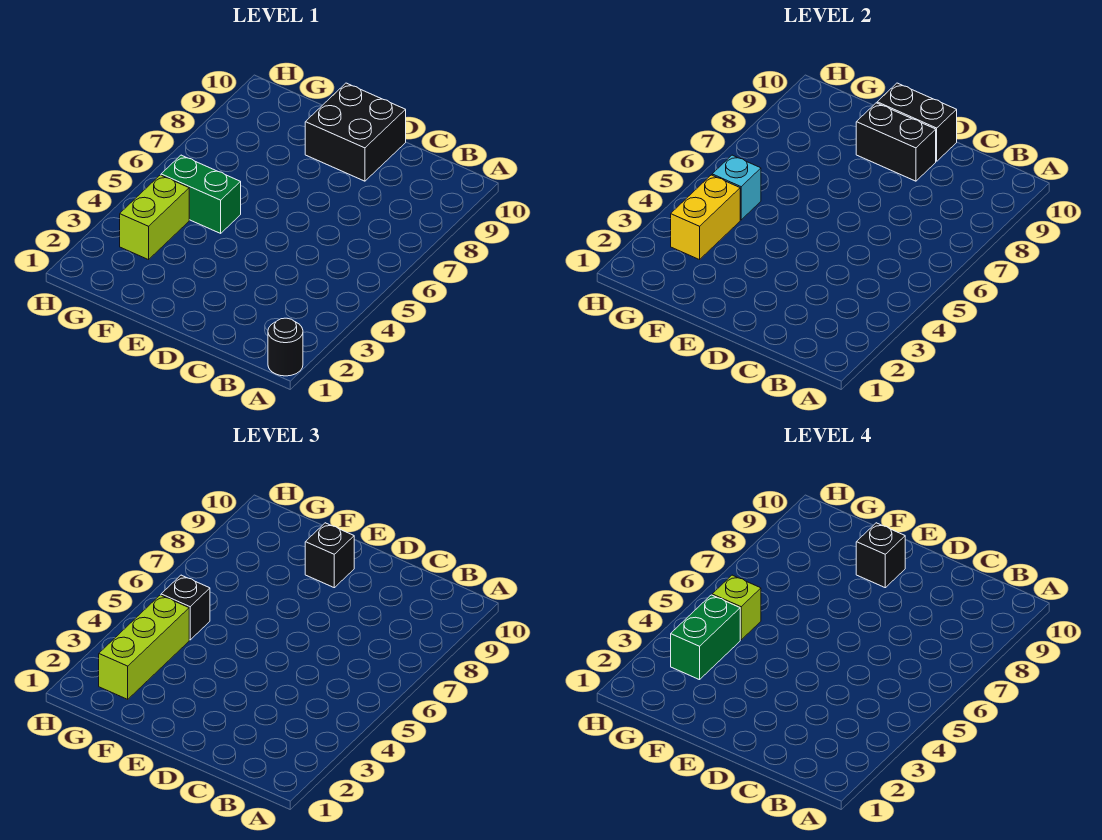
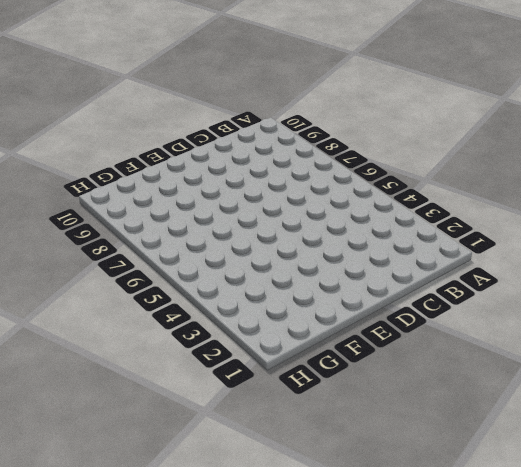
none -> black round brick A1 level 1
none -> black brick D9:E10 level 1
none -> green brick F5:G5 level 1

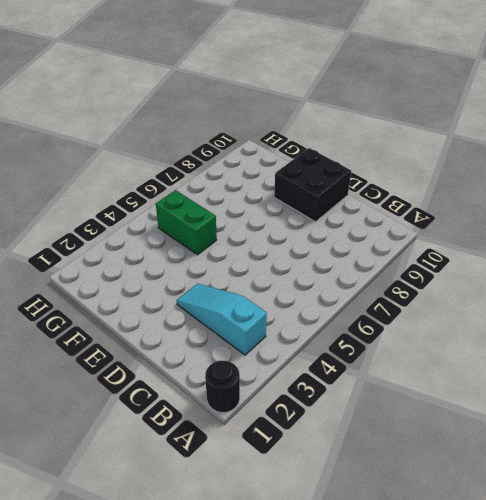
cyan slope B3:D3 level 1 top B -> none
none -> lime brick G3:G4 level 1
none -> black brick D9:E9 level 2
none -> black brick D10:E10 level 2

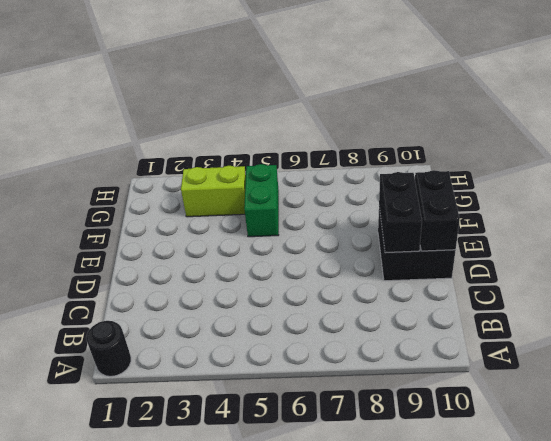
none -> yellow brick G3:G4 level 2
none -> cyan brick G5 level 2
none -> black brick E9 level 3

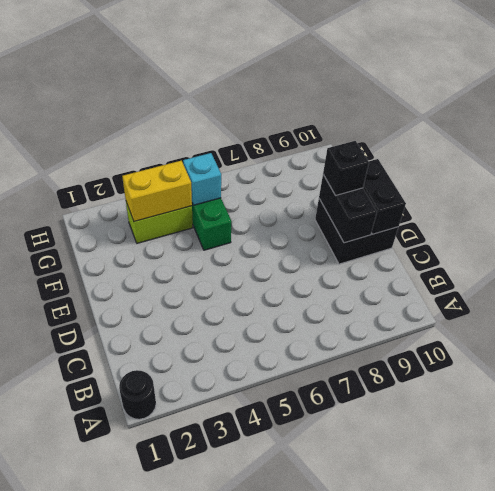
none -> lime brick G2:G4 level 3
none -> black brick G5 level 3
none -> black brick E9 level 4

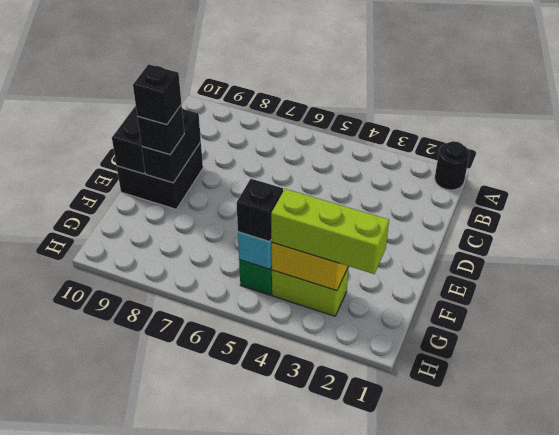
none -> green brick G3:G4 level 4
none -> lime brick G5 level 4

